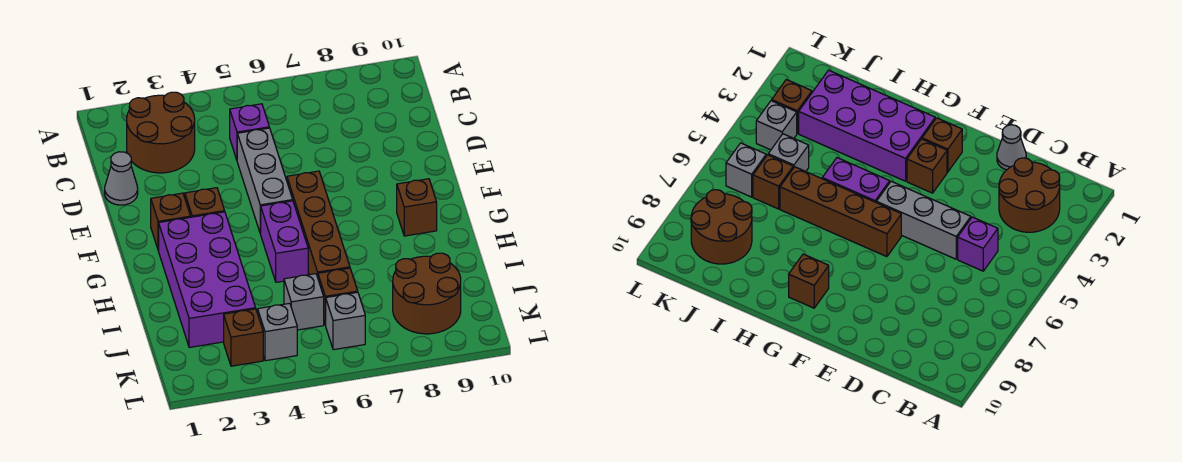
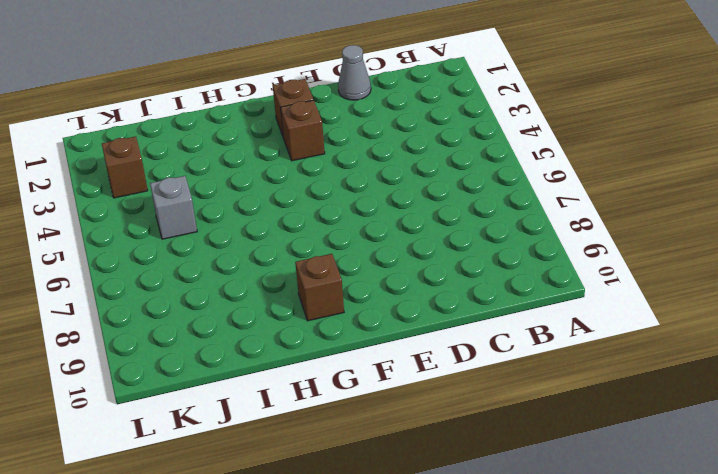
none -> brown round brick B2:C3 level 1
none -> purple brick C5 level 1
none -> grey brick D5:F5 level 1

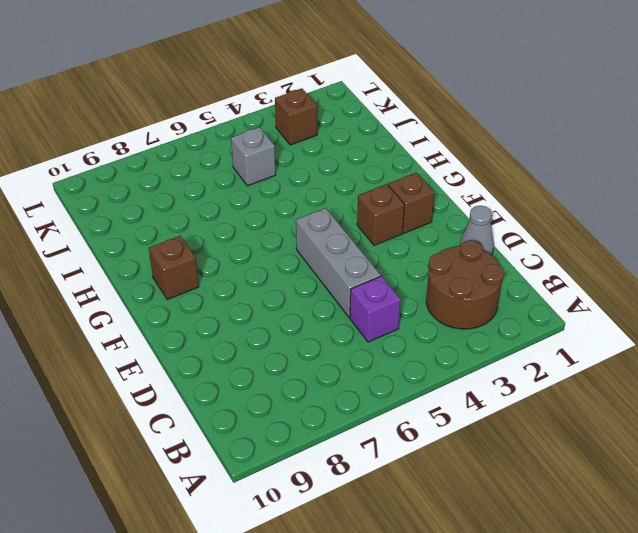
none -> brown brick F6:I6 level 1
none -> purple brick G2:J3 level 1
none -> purple brick G5:H5 level 1

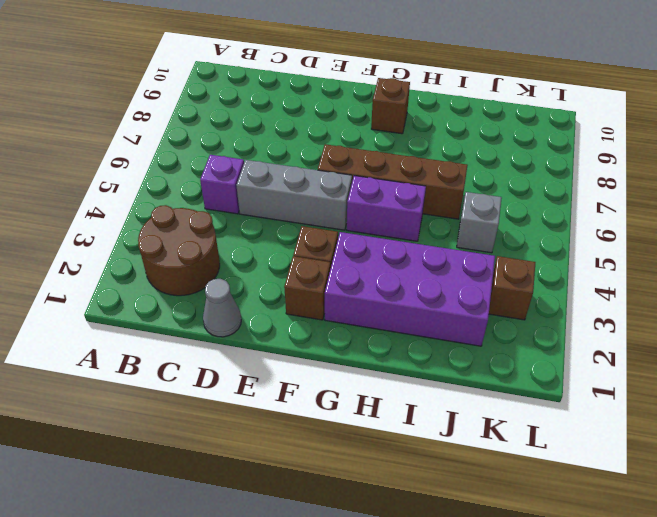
none -> brown brick J6 level 1
none -> brown round brick J8:K9 level 1
none -> grey brick K4 level 1

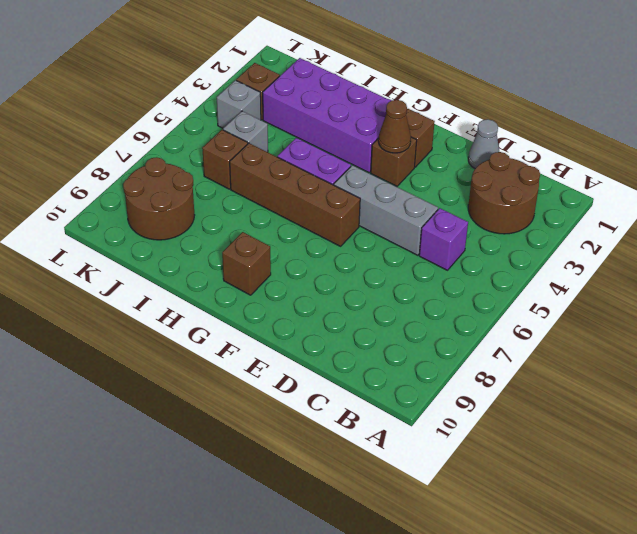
brown cone F3 level 2 -> none
none -> grey brick K6 level 1

